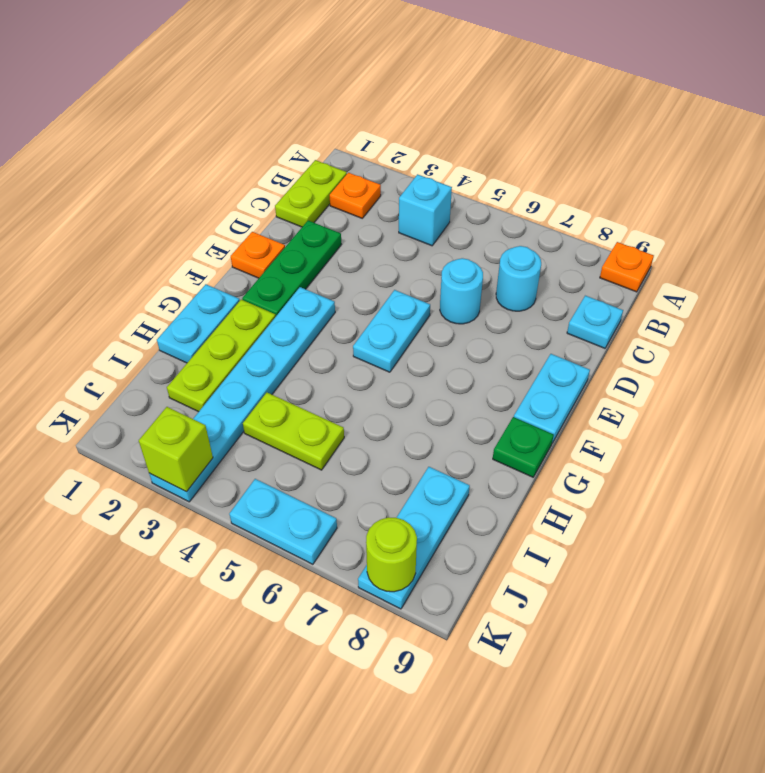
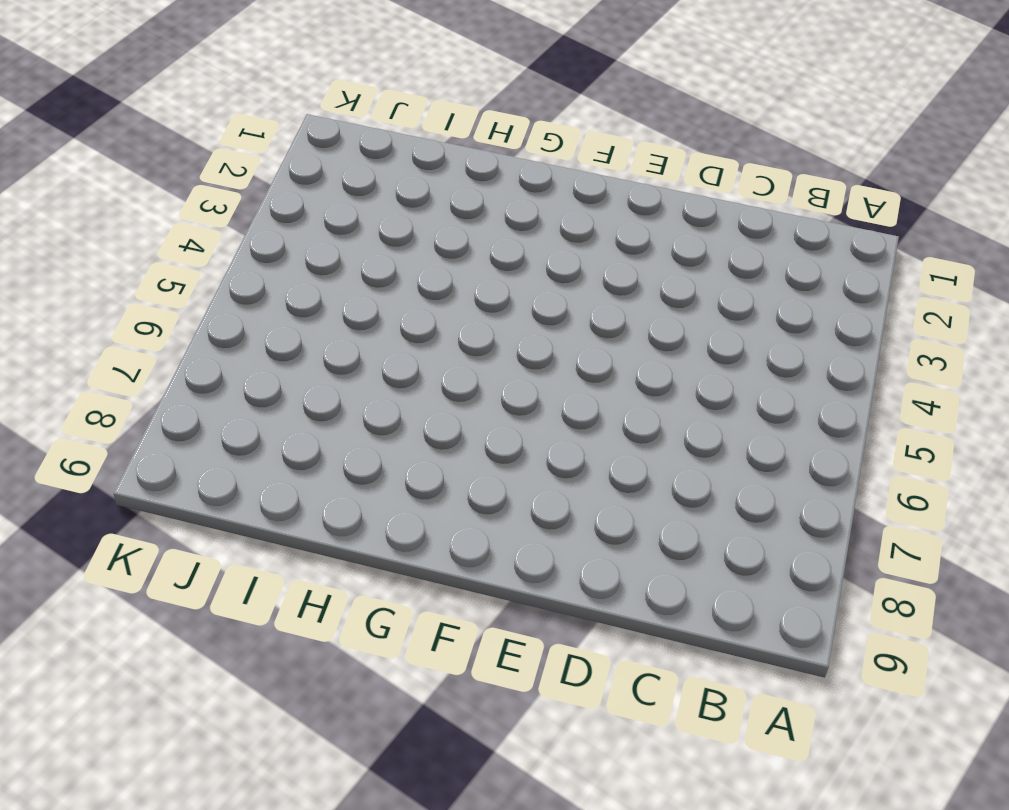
none -> orange plate A9 level 1
none -> lime plate B1:C1 level 1
none -> orange plate B2 level 1

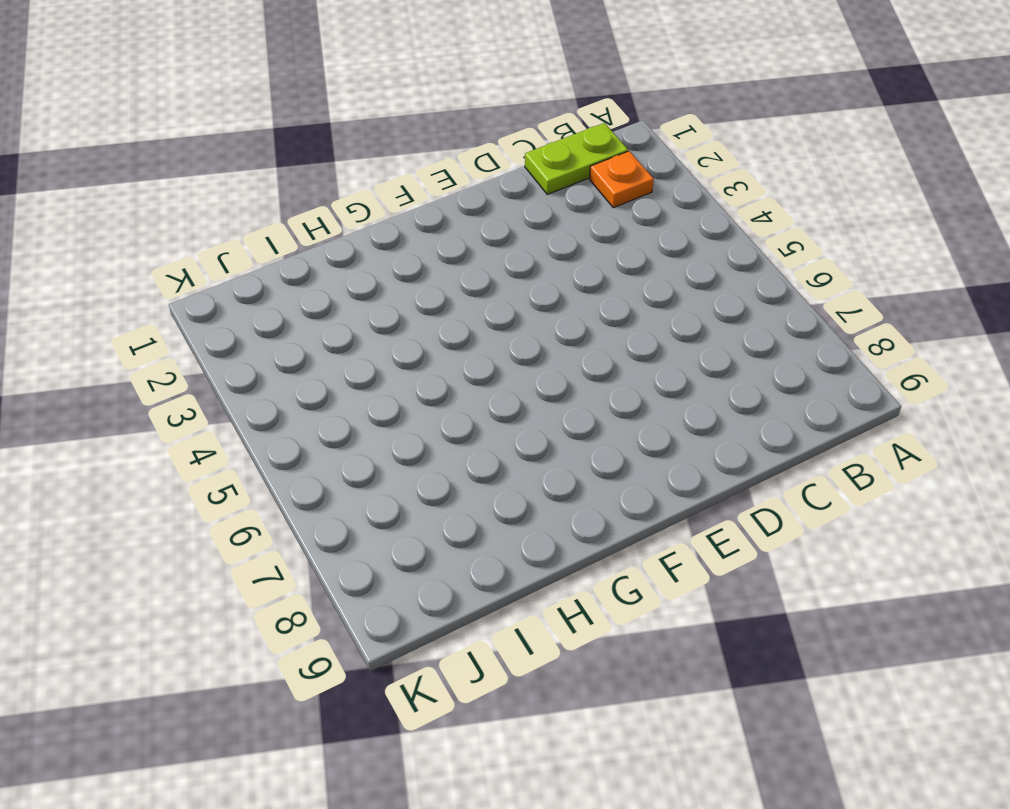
none -> orange plate A9 level 1
none -> cyan brick B4 level 1
none -> cyan round brick C7 level 1

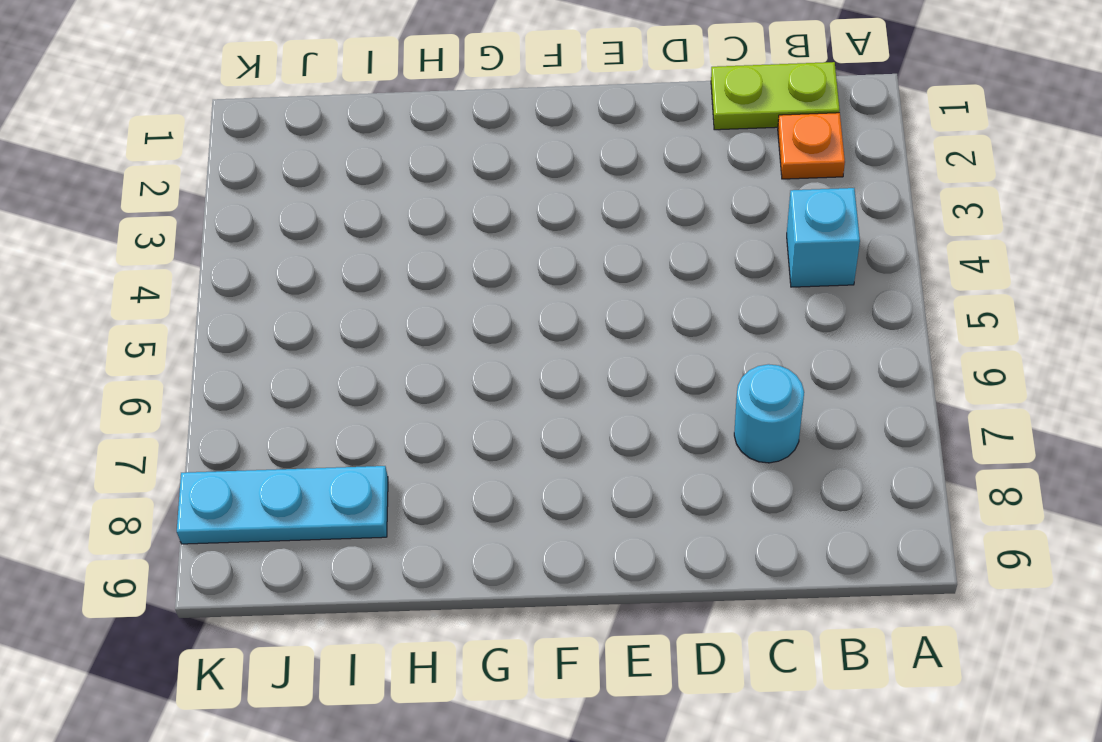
none -> orange plate A9 level 1
none -> cyan plate C9 level 1
none -> green plate D2:F2 level 1

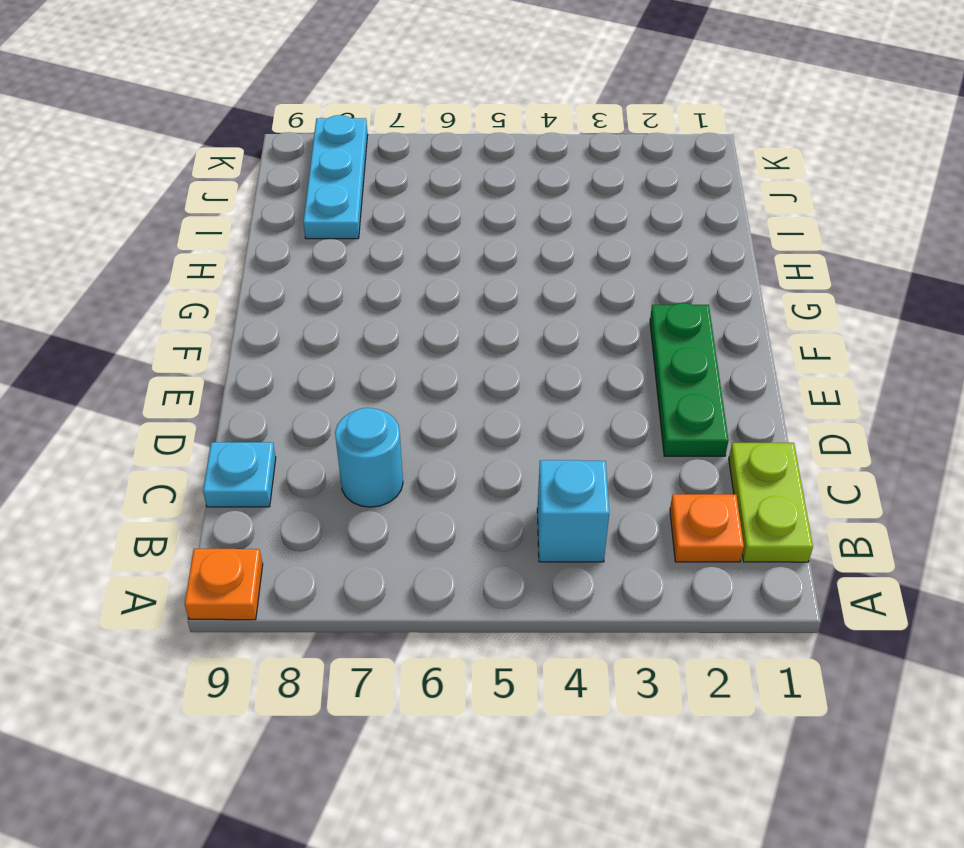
none -> cyan round brick D6 level 1
none -> orange plate E1 level 1
none -> cyan plate E5:F5 level 1

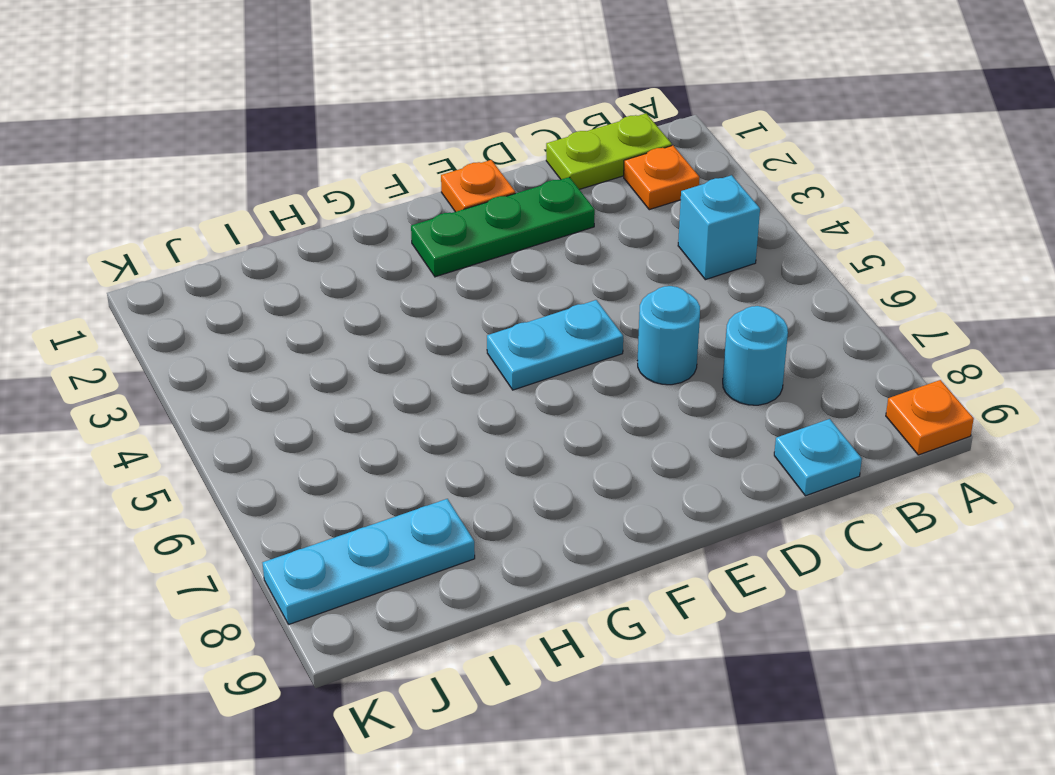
none -> cyan plate E9:F9 level 1
none -> cyan plate F3:K3 level 1
none -> cyan plate G1:H1 level 1

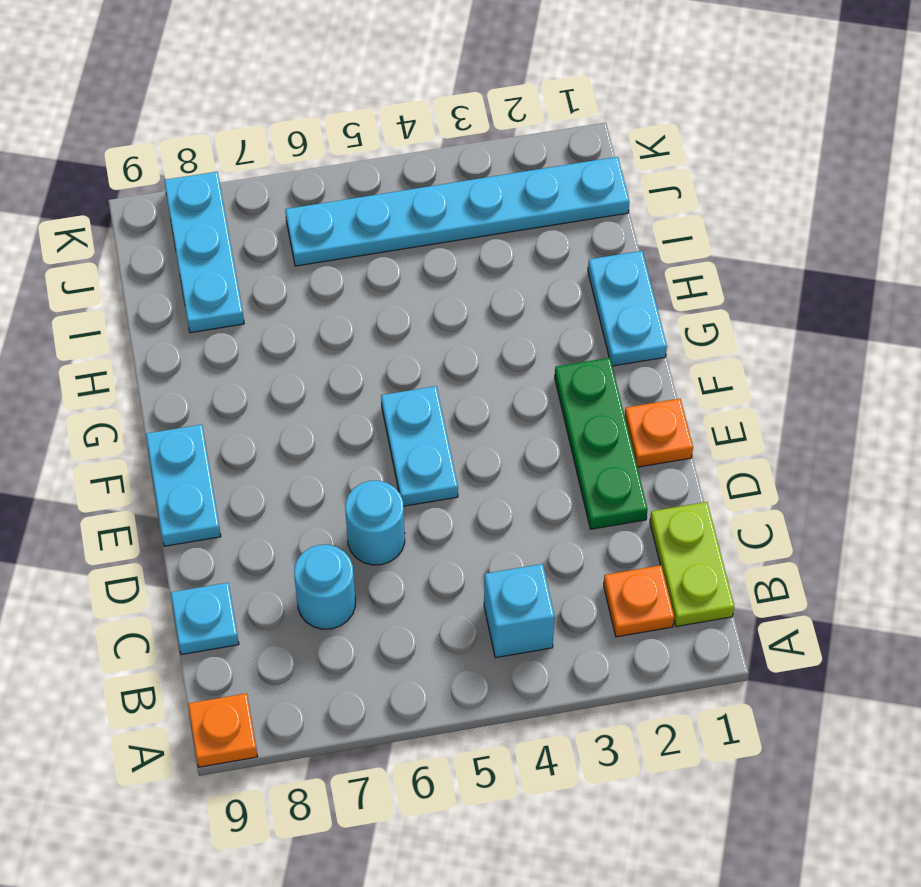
cyan plate J1:J6 level 1 -> cyan plate F3:K3 level 1
none -> lime plate G2:I2 level 1
none -> green plate G9 level 1
none -> lime plate I4:I5 level 1

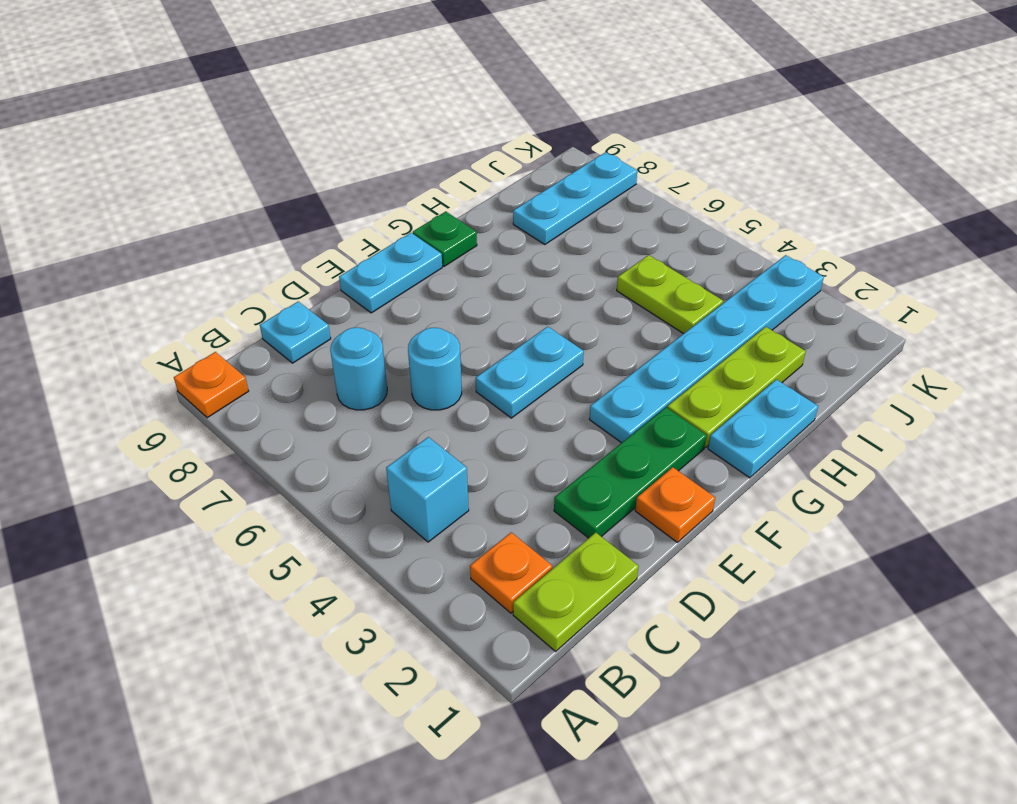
none -> cyan plate K5:K6 level 1
none -> lime brick K3 level 2
none -> lime round brick K8 level 2

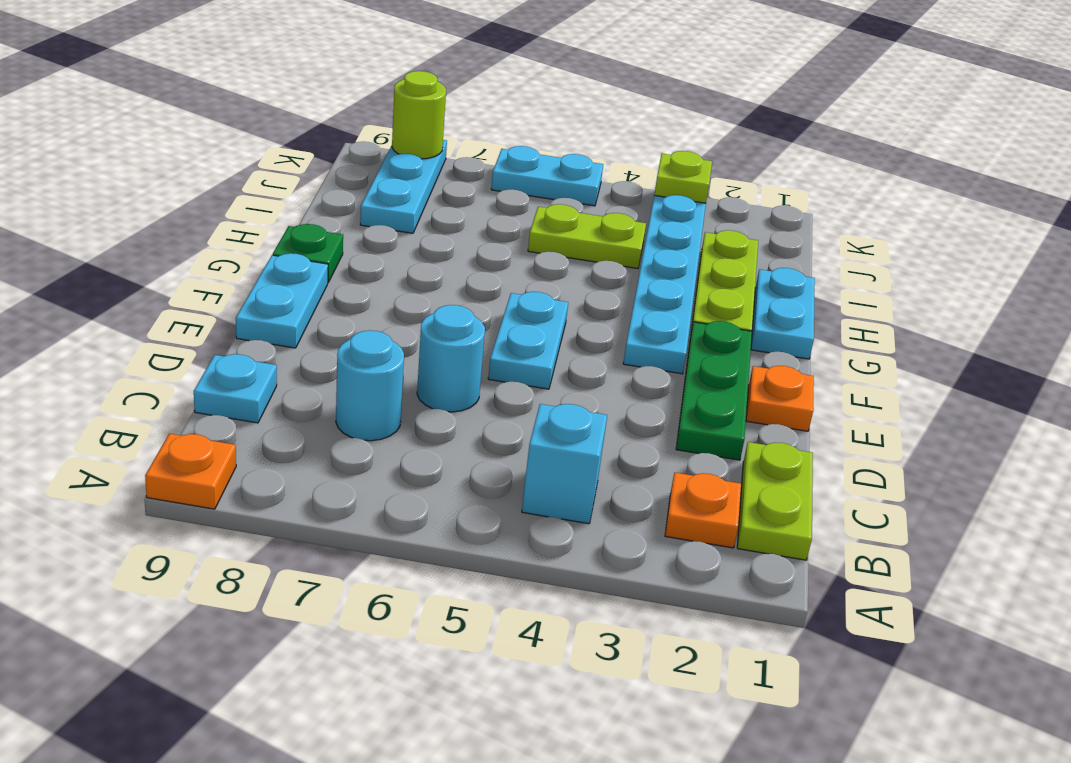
lime plate K3 level 2 -> lime brick K3 level 2

